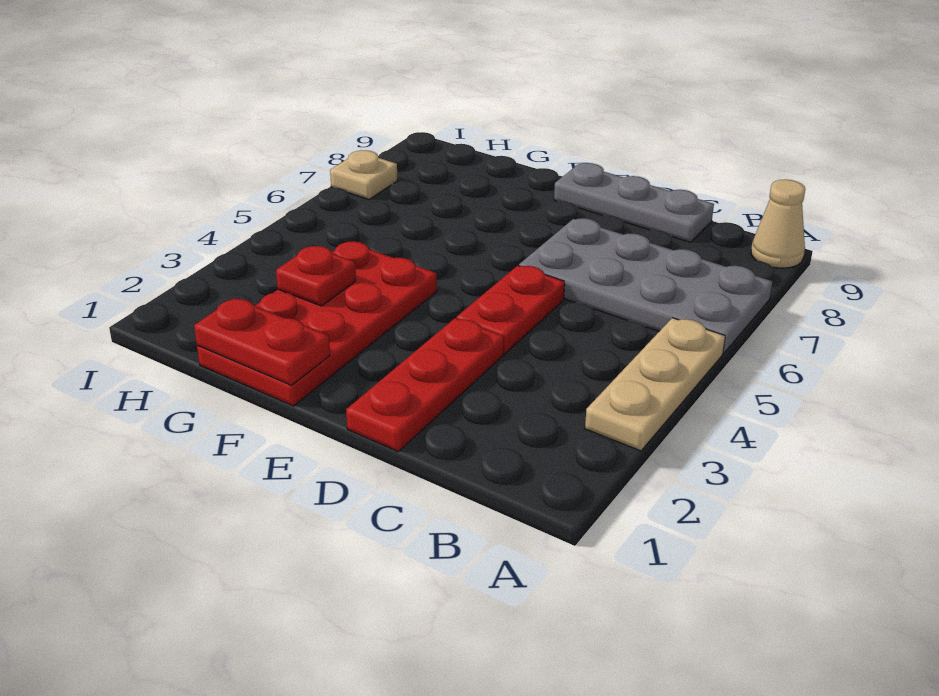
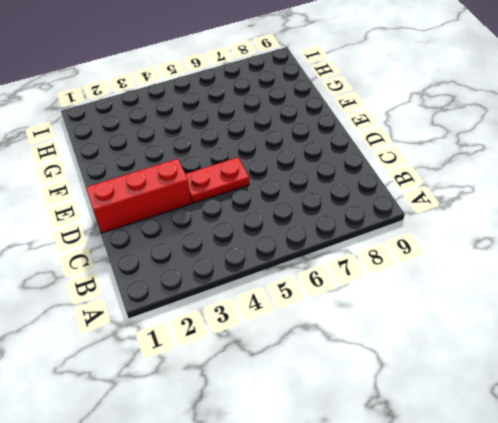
red brick D1:D3 level 1 -> red plate D1:D3 level 1
none -> tan plate A3:A5 level 1
none -> grey plate A6:D7 level 1

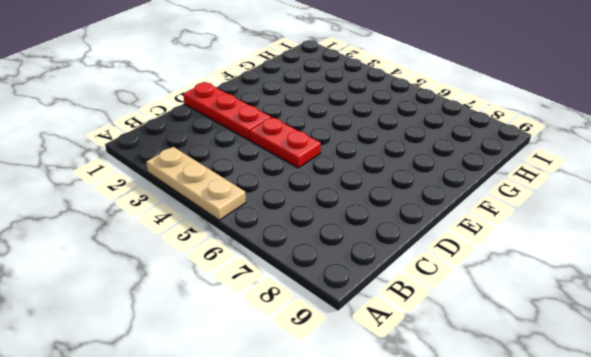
none -> grey plate A6:D7 level 1
none -> tan cone A9 level 1

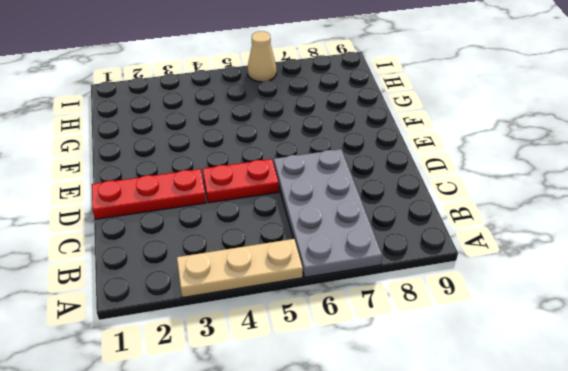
tan cone I6 level 1 -> tan cone A9 level 1
none -> grey plate C9:E9 level 1
none -> red plate F1:G4 level 1

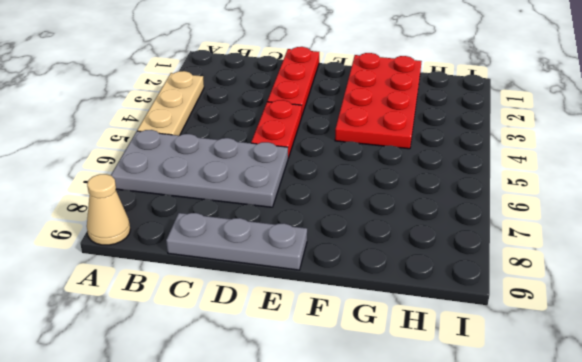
none -> tan plate I7 level 1
none -> red plate F1:G1 level 2

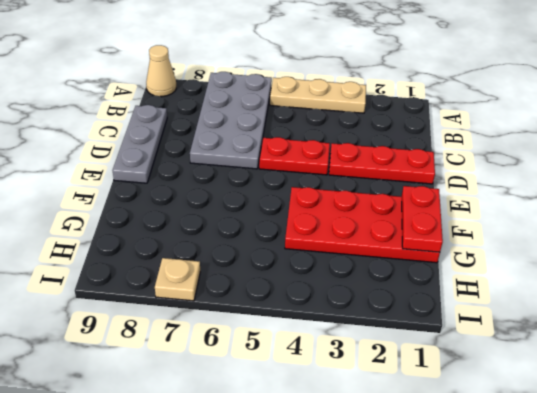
none -> red plate G3 level 2

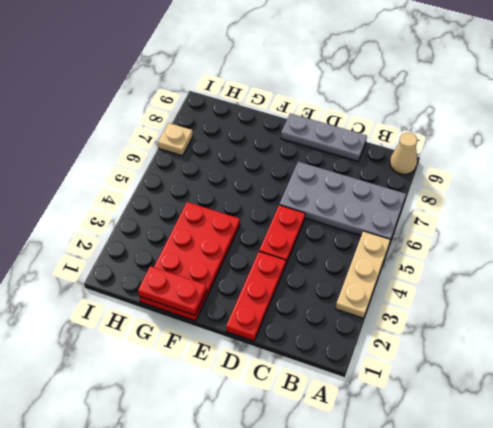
none -> red plate G3 level 2

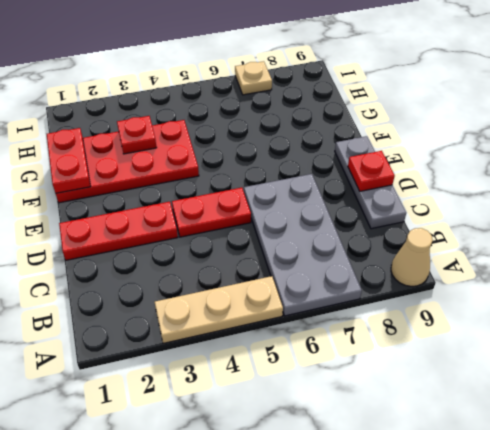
red plate D9 level 2 -> none

